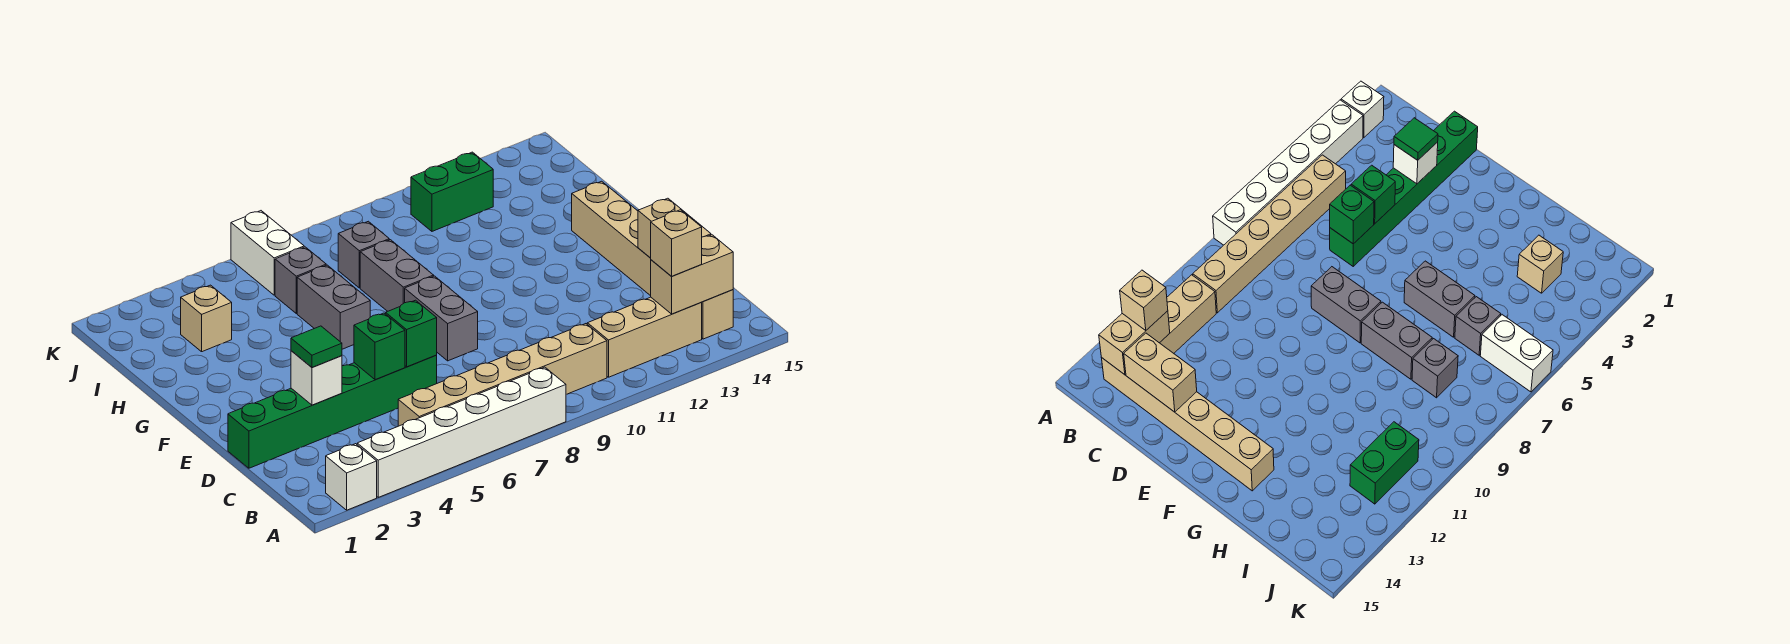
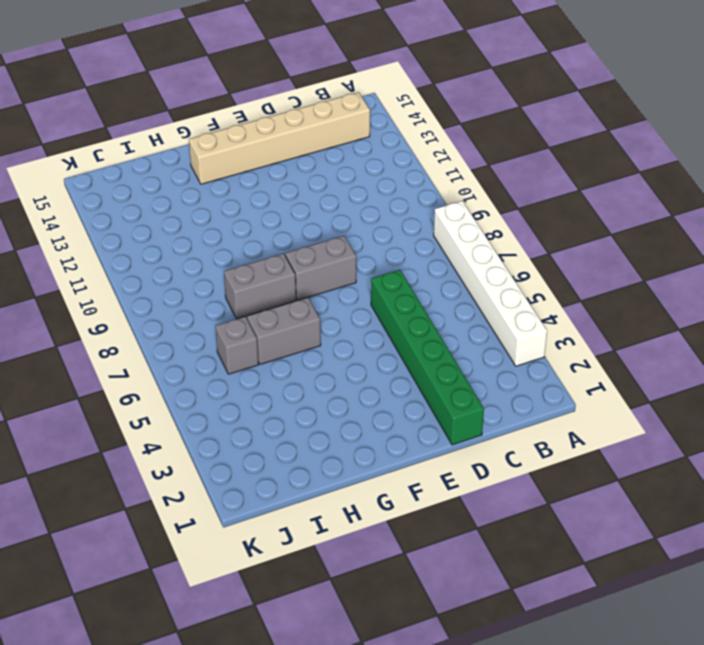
none -> white brick A2 level 1
none -> tan brick B5:B10 level 1
none -> tan brick B11:B13 level 1

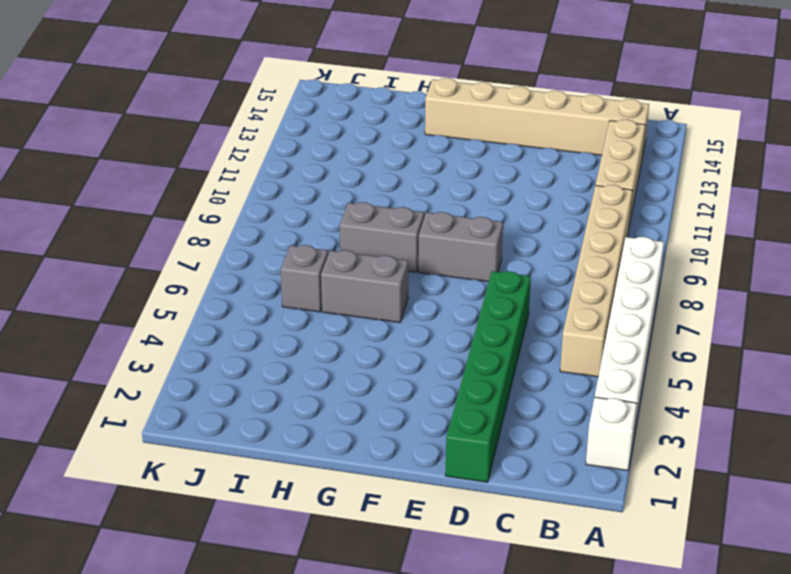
none -> tan brick I3 level 1
none -> grey brick I8 level 1
none -> white brick J6:K6 level 1

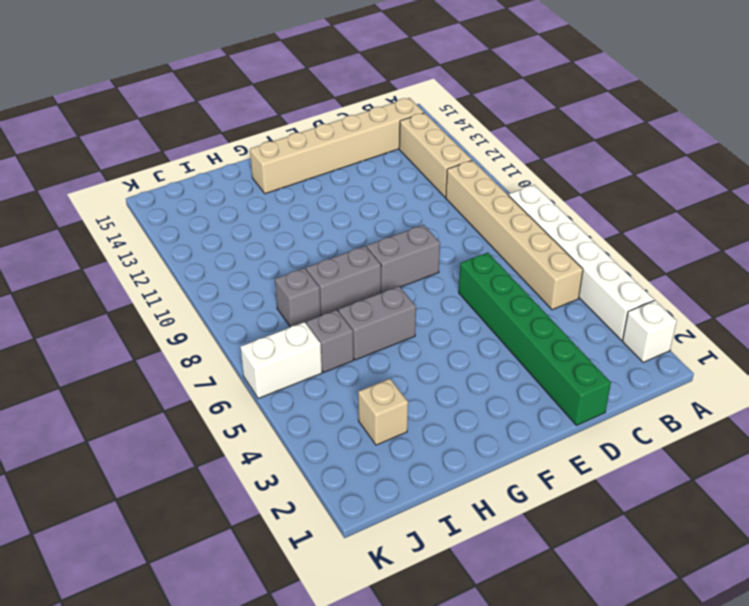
none -> green brick J11:J12 level 1
none -> tan brick B13:B14 level 2
none -> tan brick C14:D14 level 2

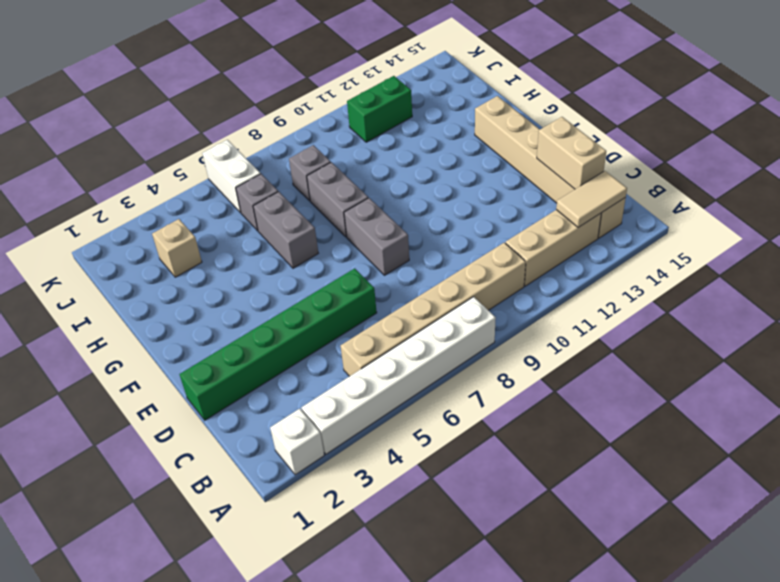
tan tile B13:B14 level 2 -> tan brick B13:B14 level 2
none -> white brick D3 level 2
none -> green brick D5 level 2
none -> green brick D6 level 2

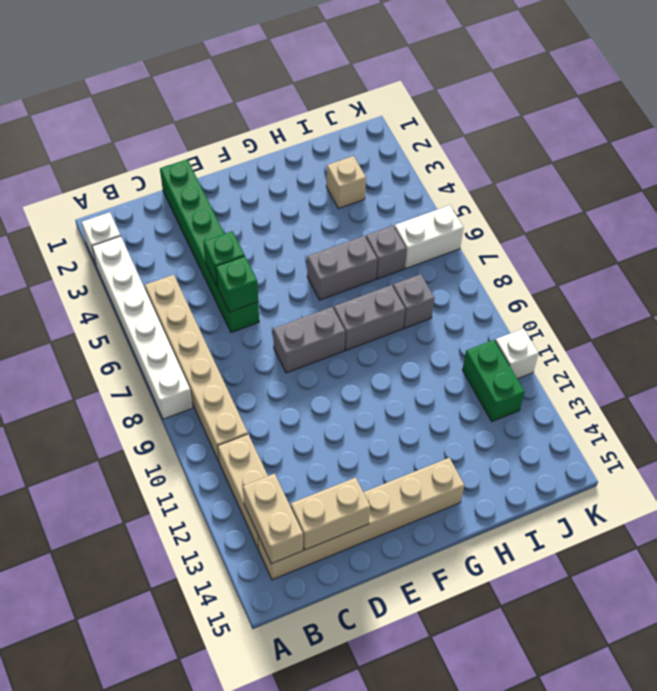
white brick K11 level 1 -> white brick D3 level 2
none -> tan brick B13 level 3
none -> green tile D3 level 3

